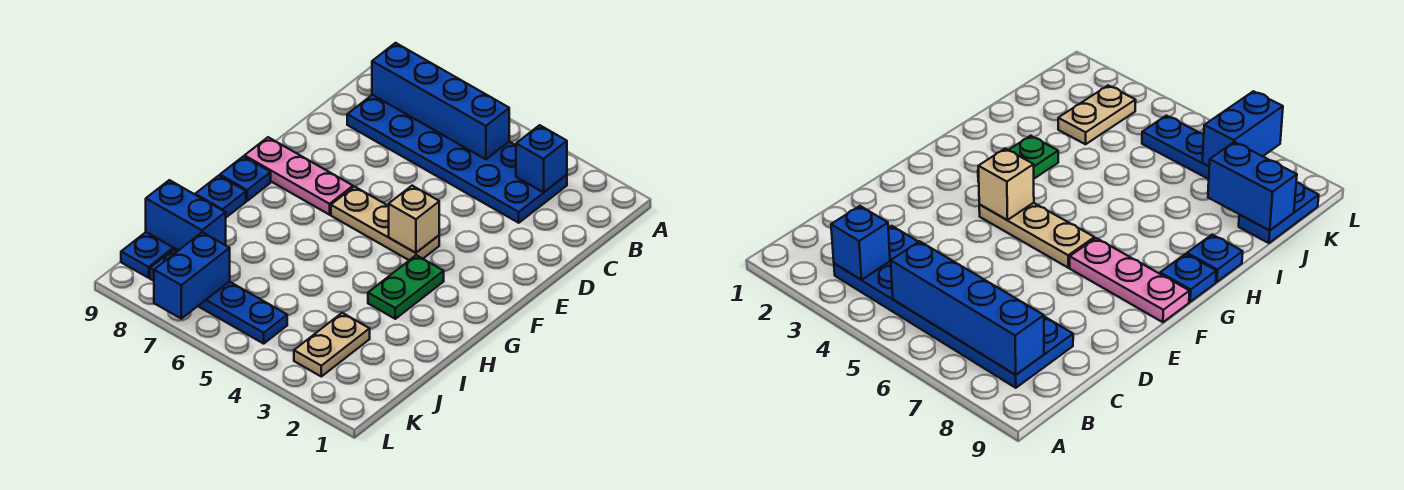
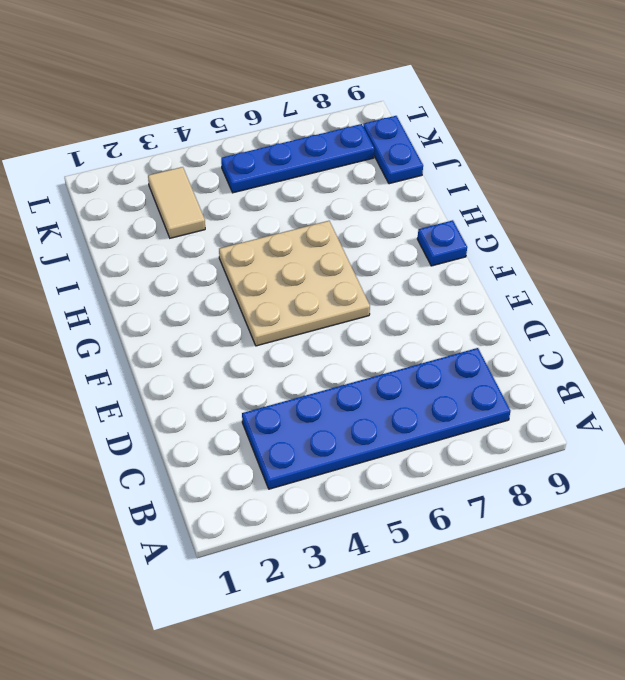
tan plate F4:H6 level 1 -> tan plate F4:F6 level 1
tan tile J3:K3 level 1 -> tan plate J3:K3 level 1
none -> pink plate F7:F9 level 1
none -> green plate G3:H3 level 1
none -> blue plate H9 level 1

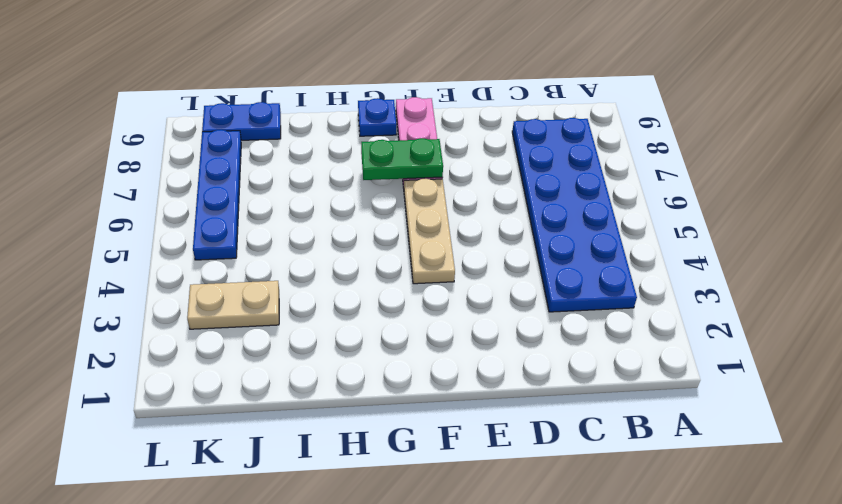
green plate F7:G7 level 2 -> green plate G3:H3 level 1
none -> blue plate H9 level 1
none -> blue brick B3 level 2
none -> blue brick B5:B8 level 2

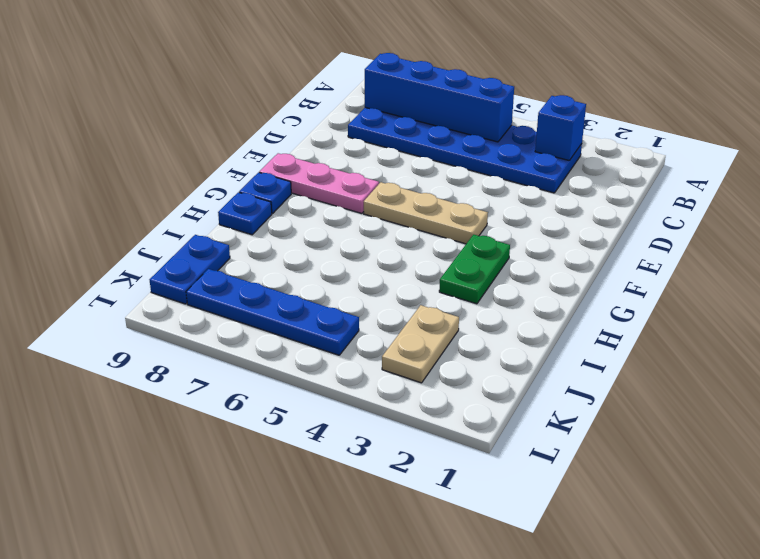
none -> tan brick F4 level 2
none -> blue brick J8:J9 level 2
none -> blue brick K7:L7 level 2

